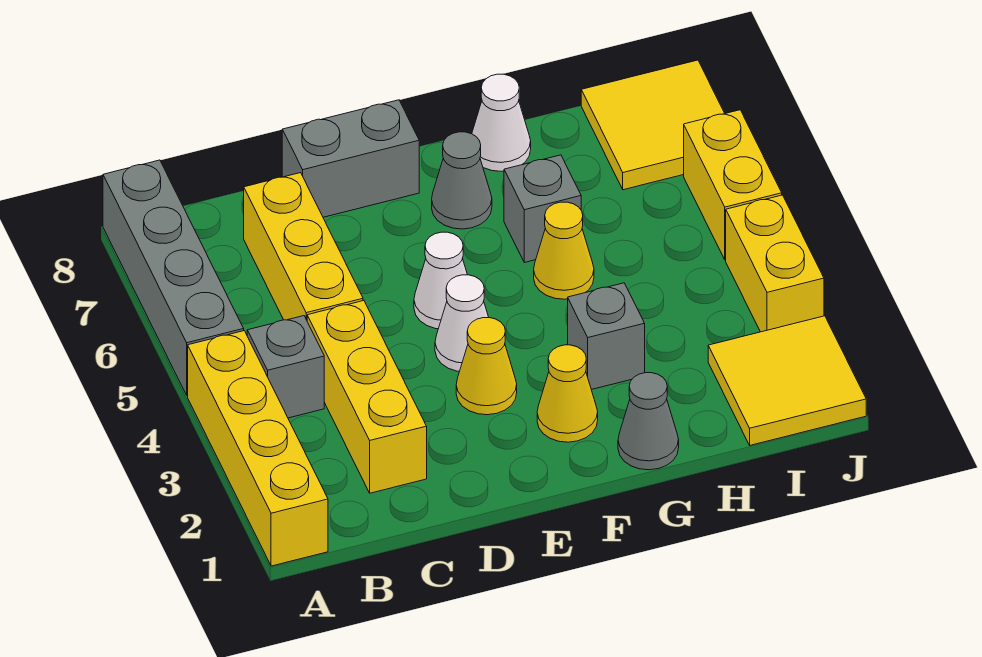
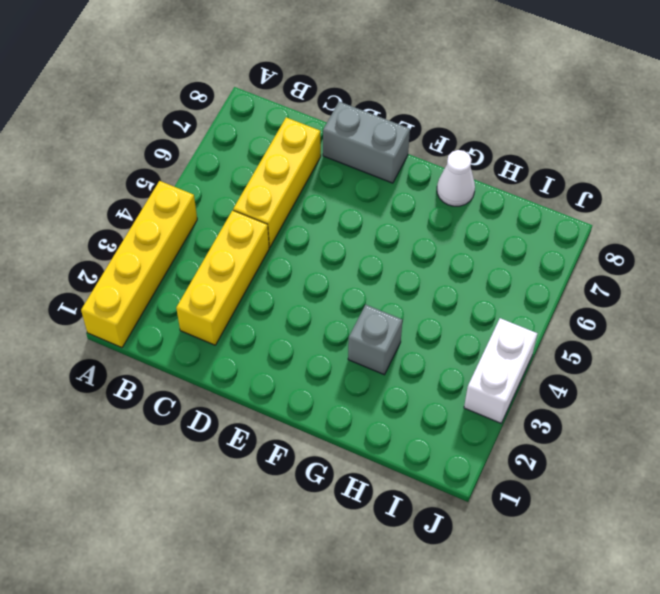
white brick J3:J4 level 1 -> yellow brick J3:J4 level 1
none -> grey brick A5:A8 level 1
none -> grey brick B4 level 1
none -> yellow cone E3 level 1

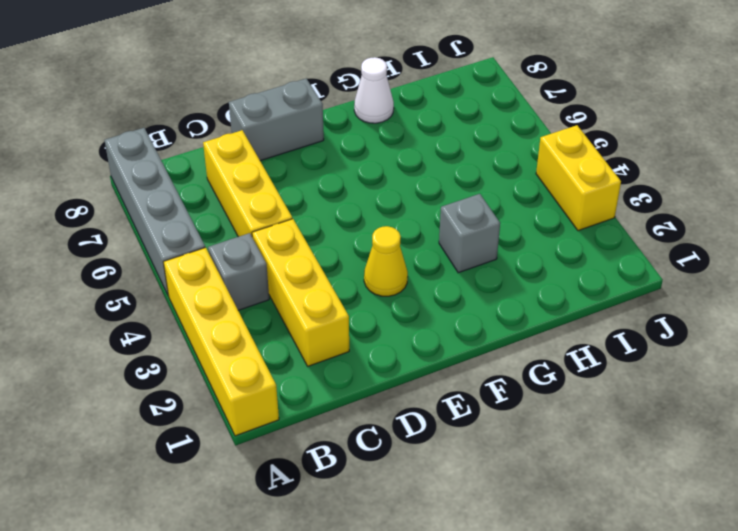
none -> white cone E4 level 1
none -> white cone E5 level 1
none -> yellow cone F2 level 1

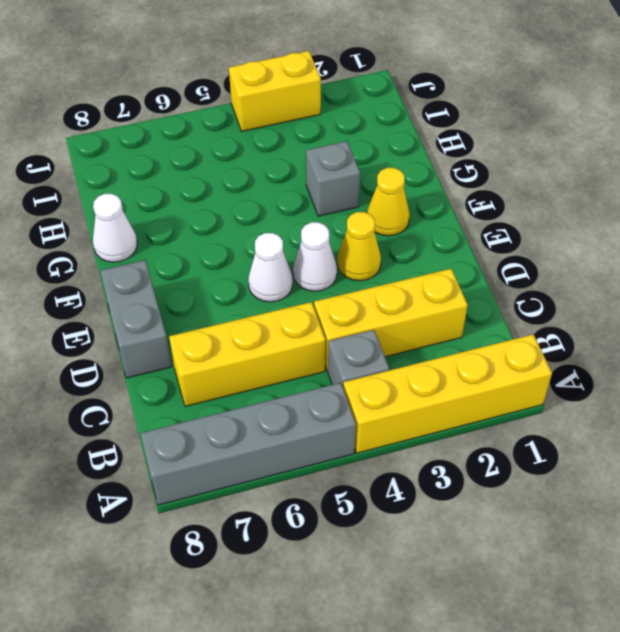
none -> grey cone F7 level 1
none -> grey cone G1 level 1
none -> yellow cone G5 level 1

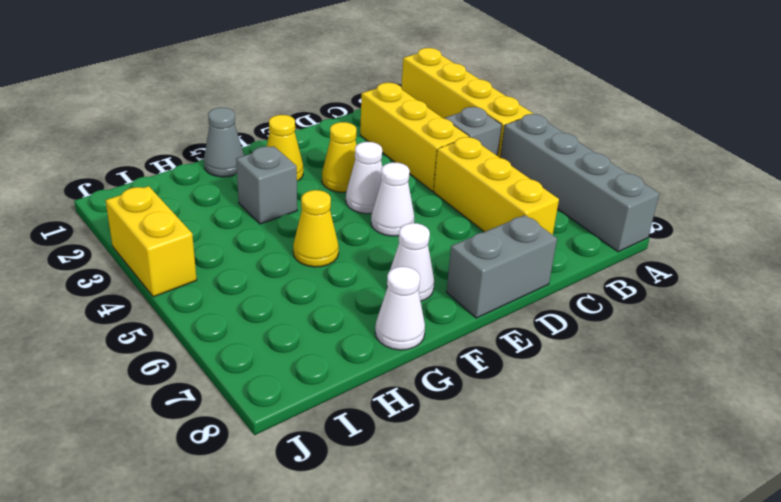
white cone F7 level 1 -> grey cone F7 level 1
none -> grey brick G6 level 1
none -> yellow tile I1:J2 level 1
none -> yellow tile I7:J8 level 1

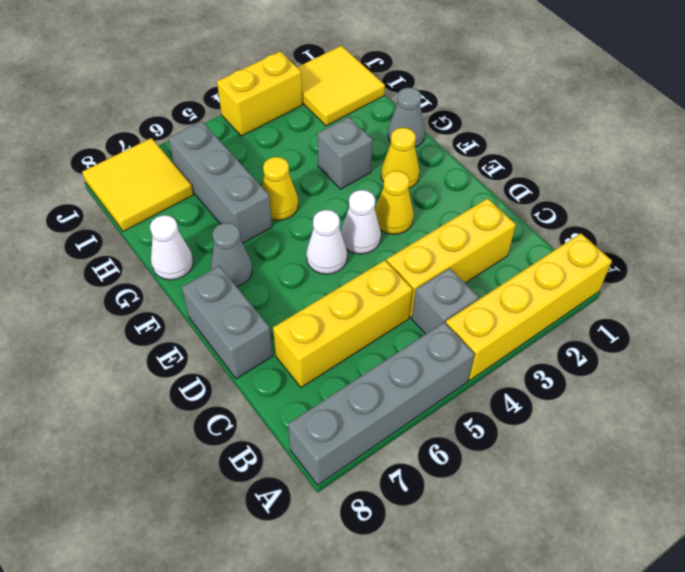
grey brick G6:I6 level 1 -> grey brick G6 level 1
none -> yellow brick J5:J6 level 1

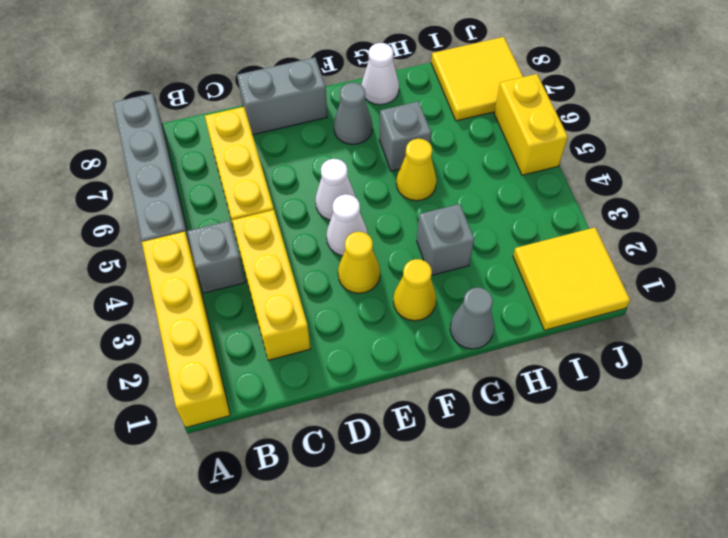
none -> yellow brick J3:J4 level 1

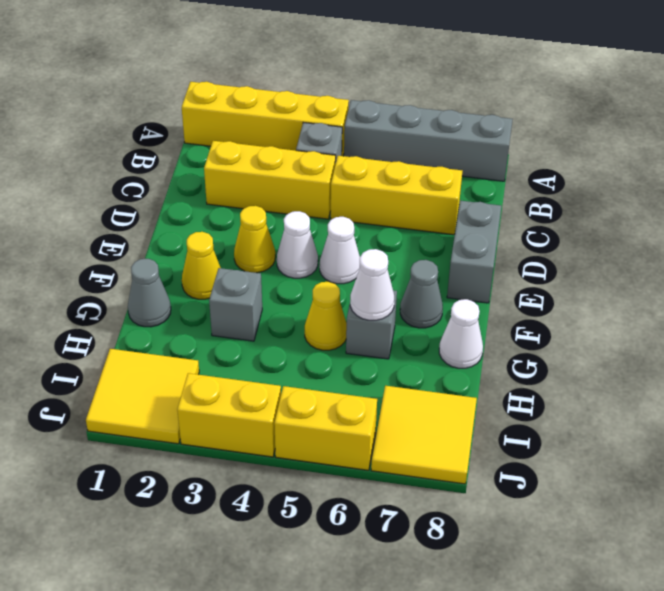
white cone G6 level 2 -> none

